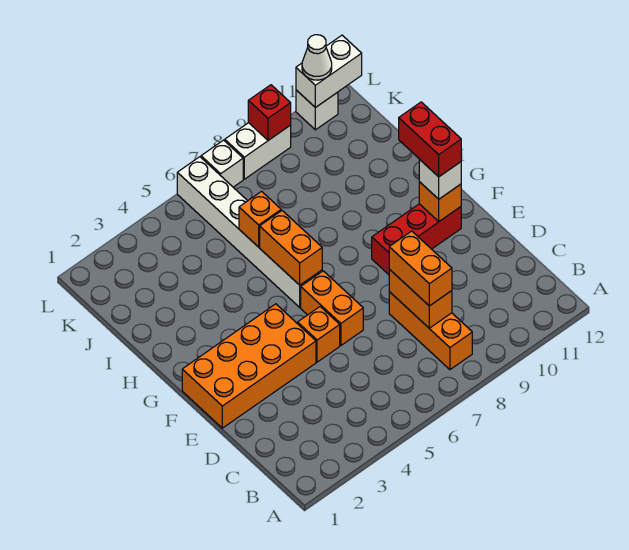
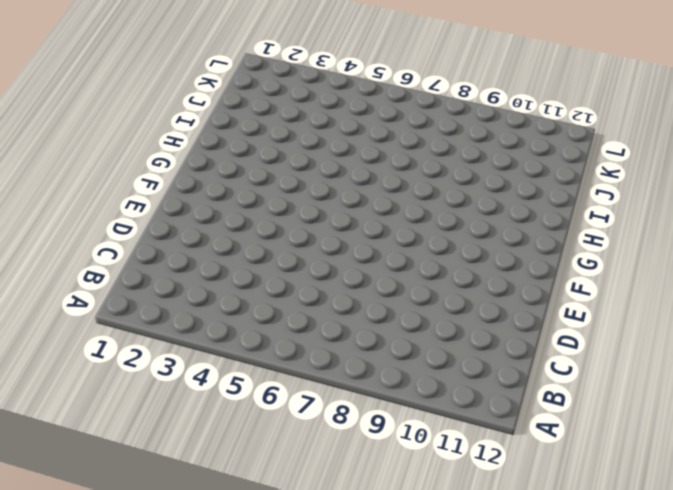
none -> orange brick B8:D8 level 1
none -> orange brick E1:F4 level 1
none -> orange brick E5 level 1

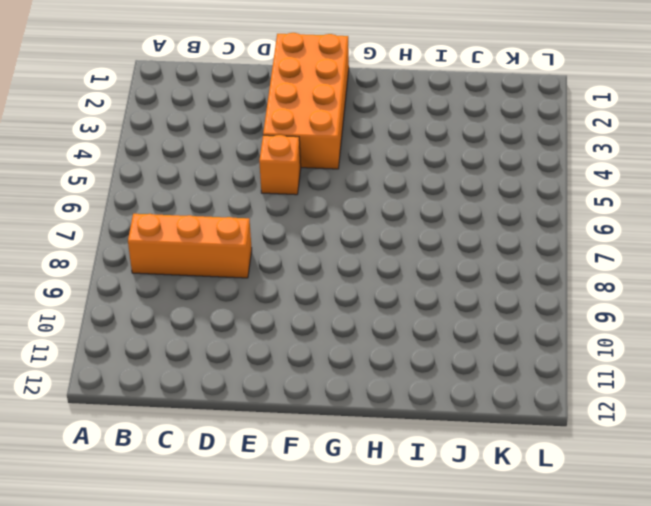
none -> orange brick E6:F6 level 1
none -> red brick F9:F11 level 1
none -> white brick G6:L6 level 1

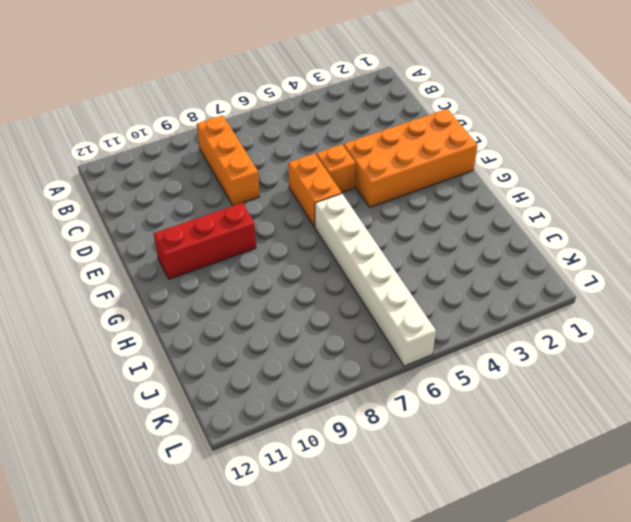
none -> white brick L7 level 1
none -> white brick L8:L9 level 1
none -> white brick L11 level 1

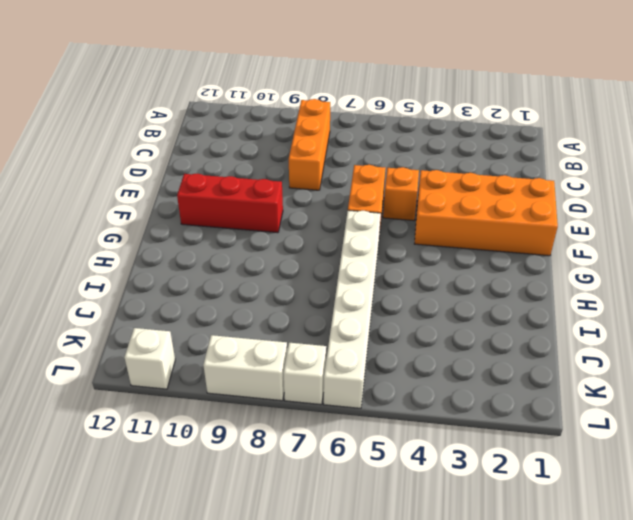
none -> orange brick C8:D8 level 2
none -> orange brick F11 level 2
none -> orange brick G6:H6 level 2

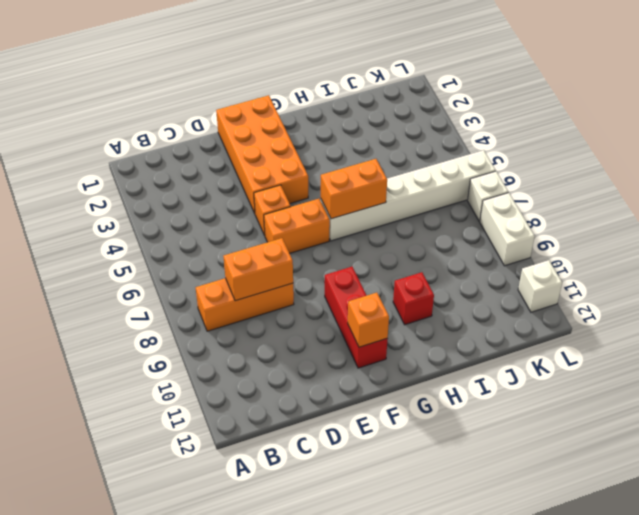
red brick H10 level 1 -> red brick L9 level 2
none -> orange brick I6 level 2
none -> white brick L11:L12 level 2
none -> orange brick C8:D8 level 3

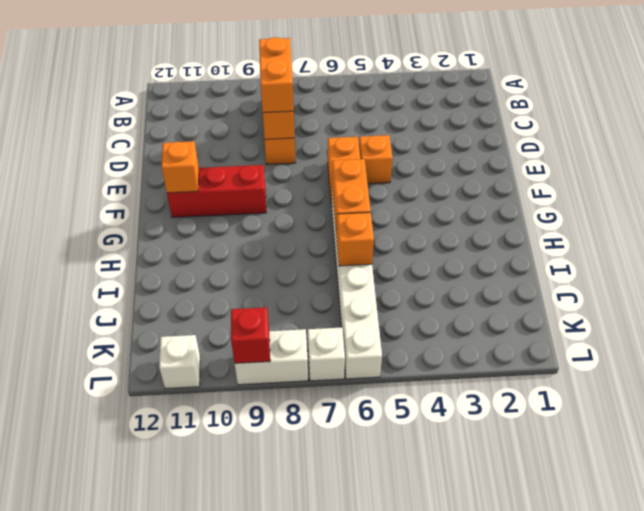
none -> orange brick E1:F4 level 1
none -> white brick L11:L12 level 2
none -> white brick F11 level 3

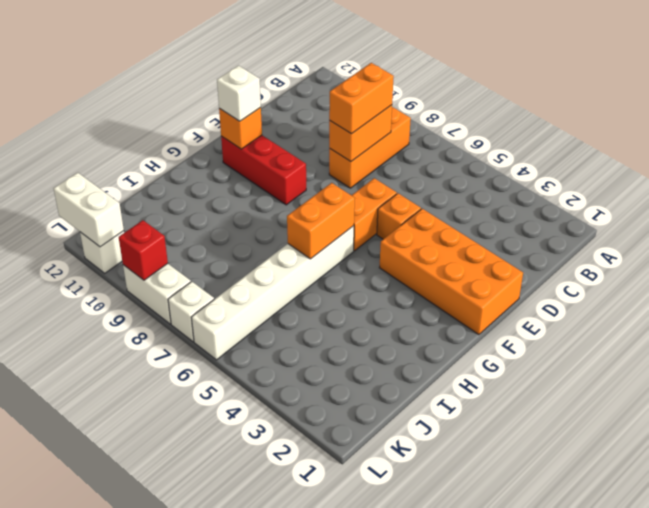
none -> orange brick I6 level 2
none -> white cone L11 level 3
none -> red brick F11:G11 level 4

